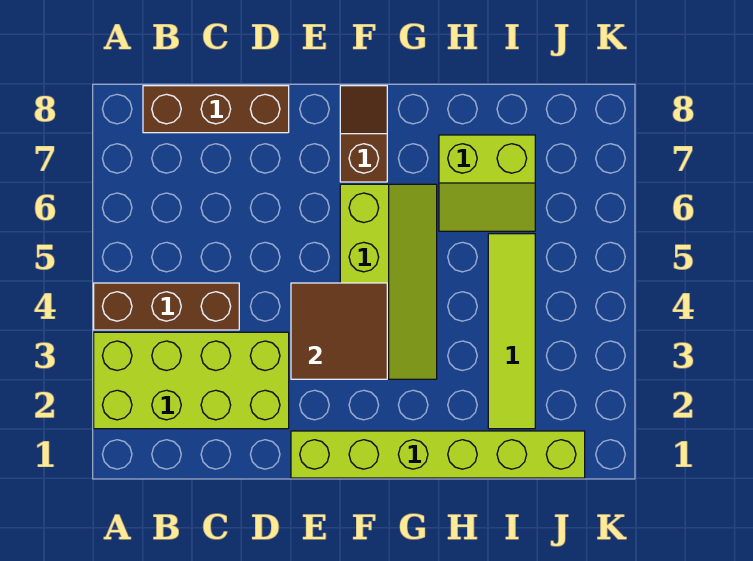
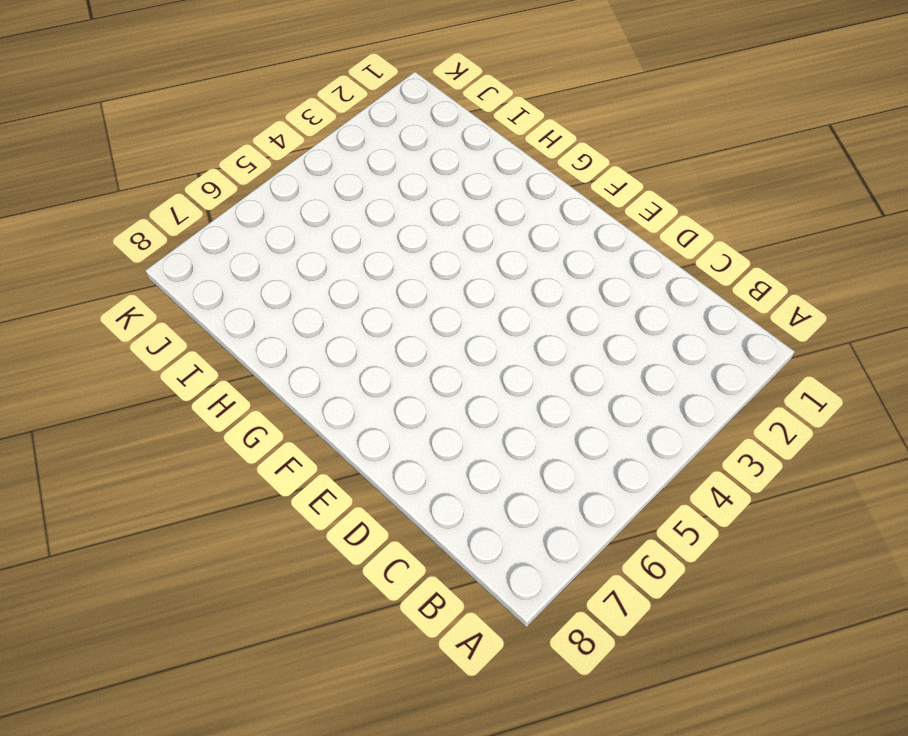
none -> lime brick A2:D3 level 1
none -> brown brick A4:C4 level 1

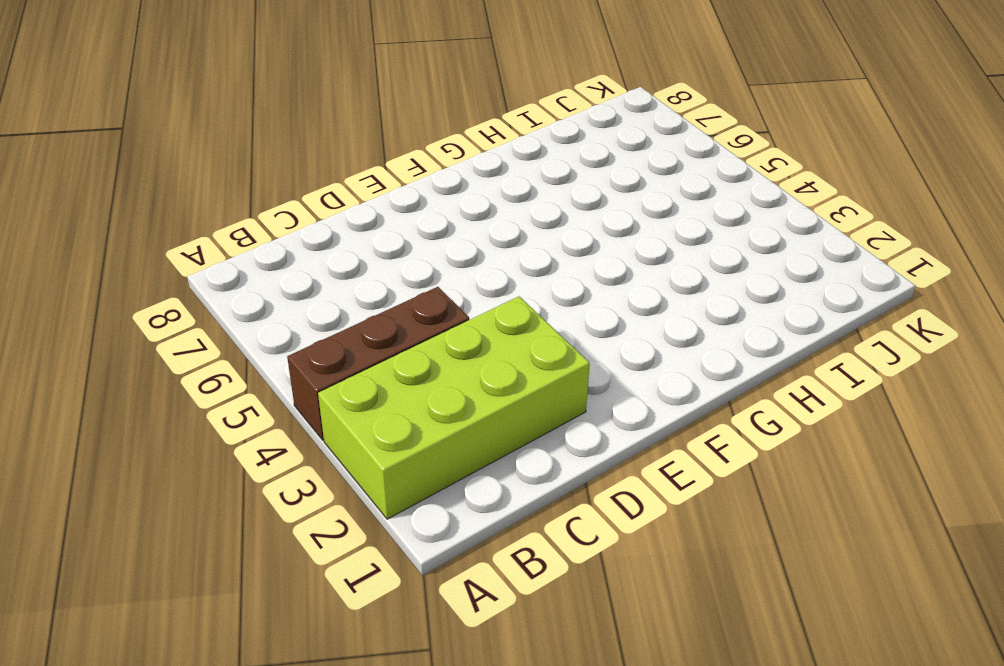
none -> brown brick B8:D8 level 1
none -> lime brick E1:J1 level 1

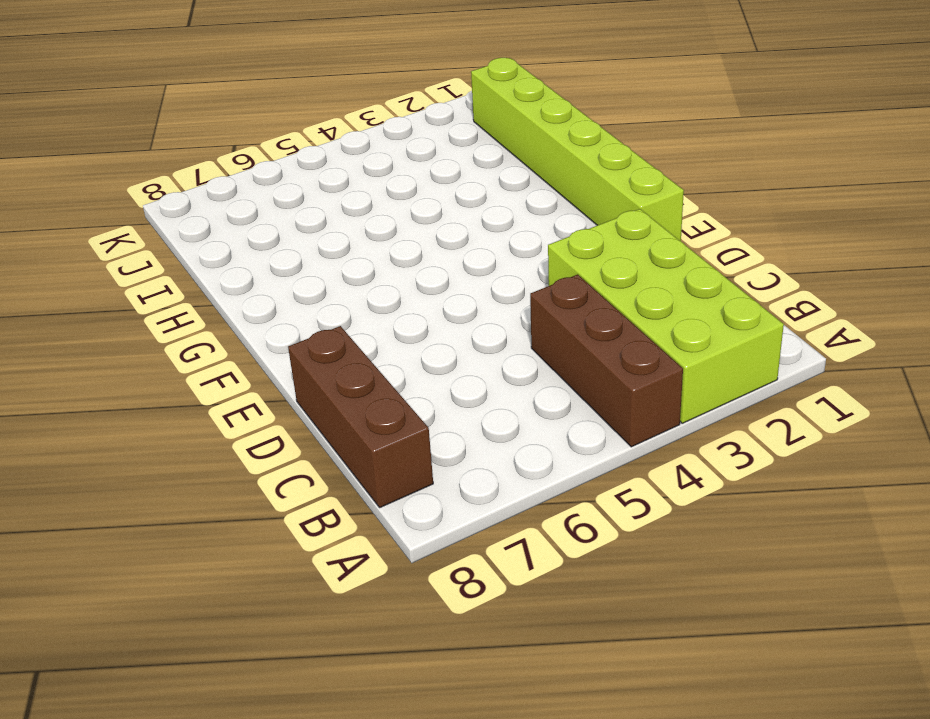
none -> lime slope F3:G6 level 1 top F
none -> brown slope F7:F8 level 1 top 7

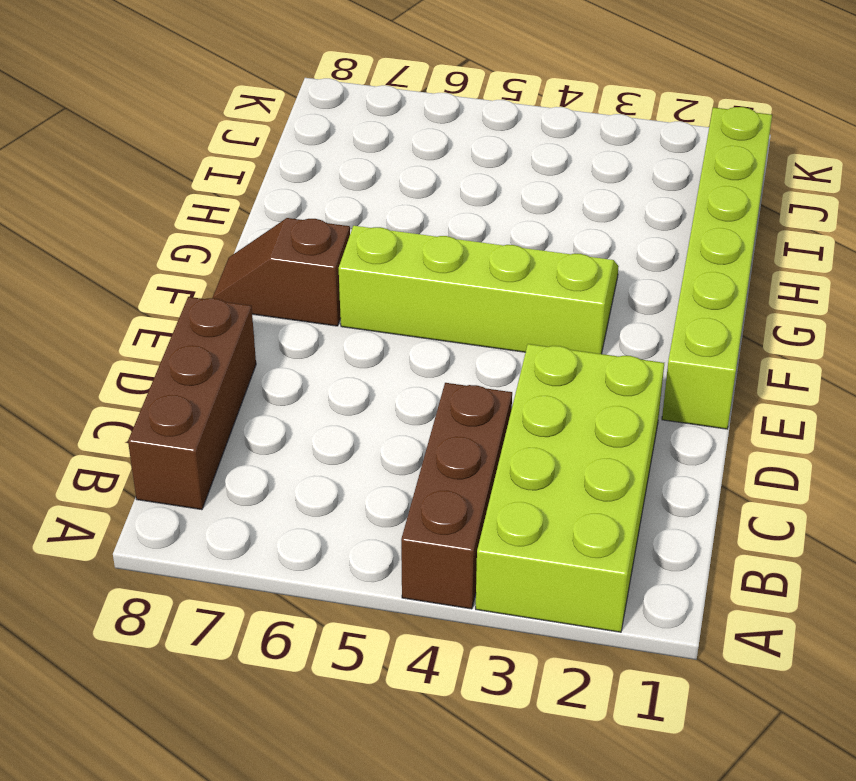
none -> lime slope H6:I7 level 1 top 7
none -> lime tile I2:I5 level 1

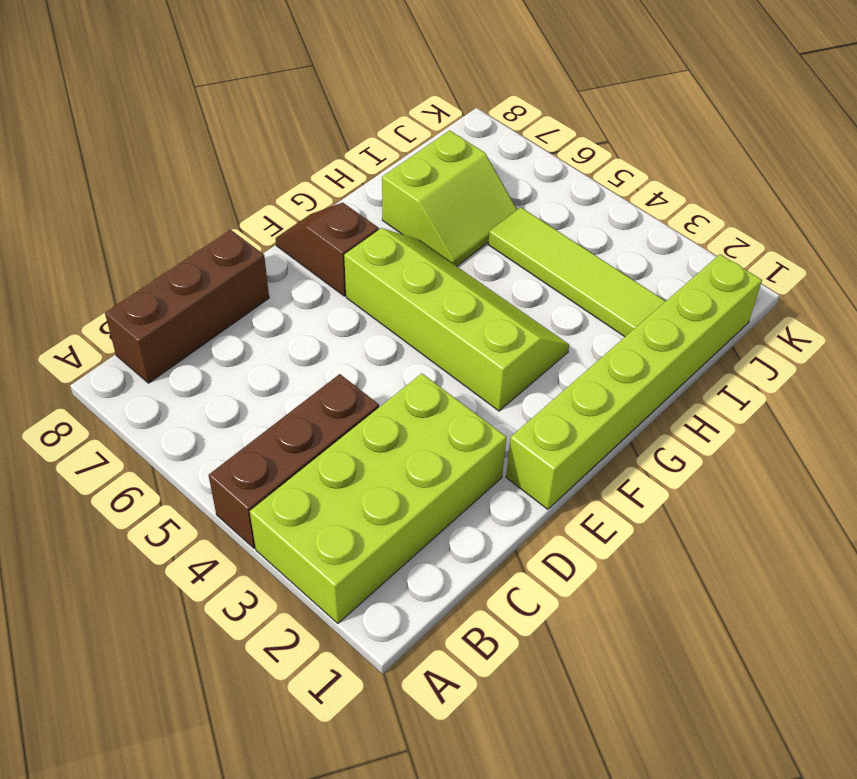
none -> brown tile E3:F4 level 2

